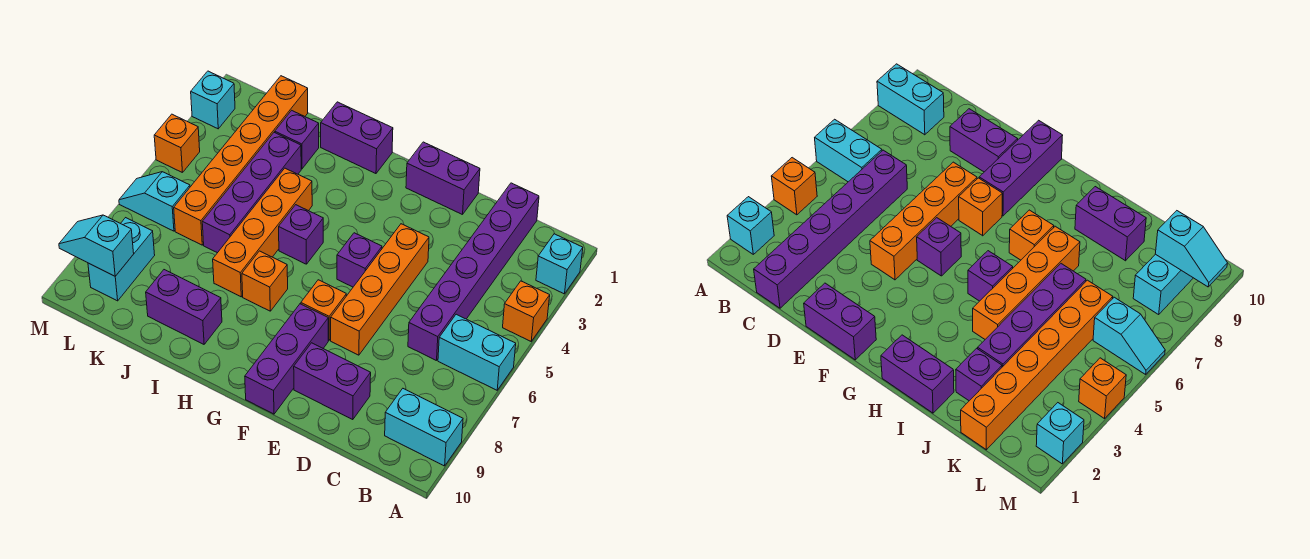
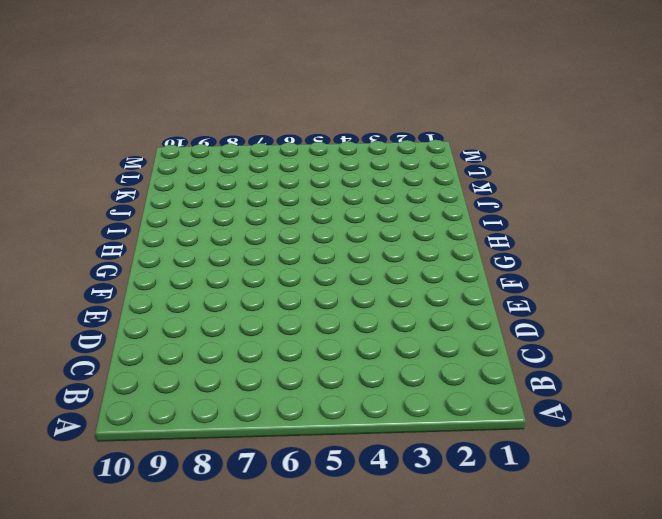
none -> cyan brick A2 level 1
none -> orange brick A4 level 1
none -> cyan brick A6:B6 level 1

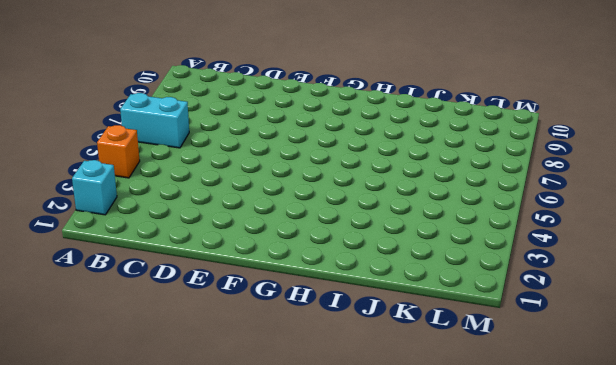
none -> cyan brick A9:B9 level 1
none -> purple brick C1:C6 level 1
none -> purple brick D9:E9 level 1

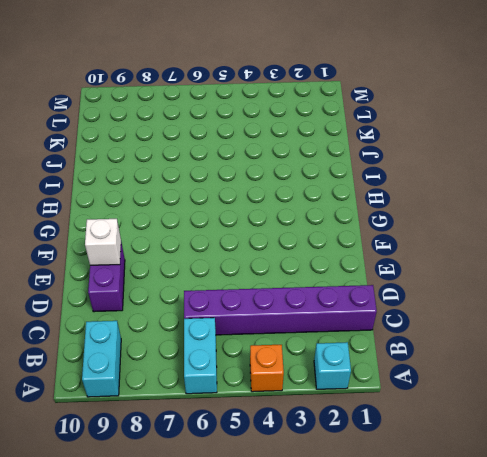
white brick E9 level 2 -> none
none -> purple brick E1:F1 level 1
none -> orange brick E4:E7 level 1
none -> purple brick F5 level 1

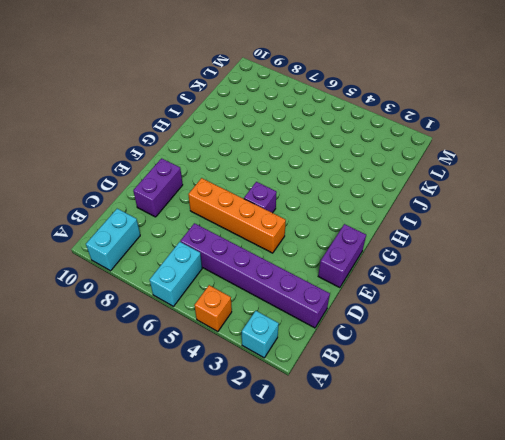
none -> orange brick F7 level 1
none -> purple brick F8:F10 level 1
none -> purple brick H1:I1 level 1

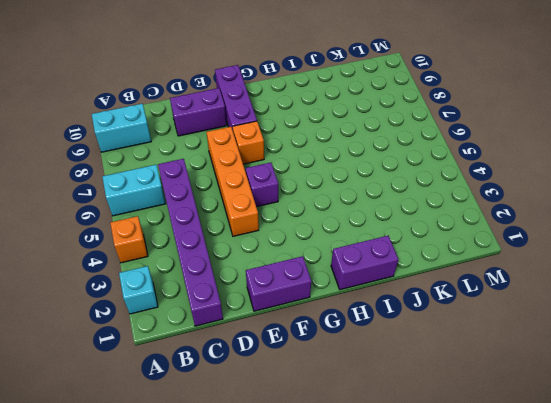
none -> purple brick H5 level 1
none -> orange brick H7 level 1
none -> orange brick I4:I7 level 1

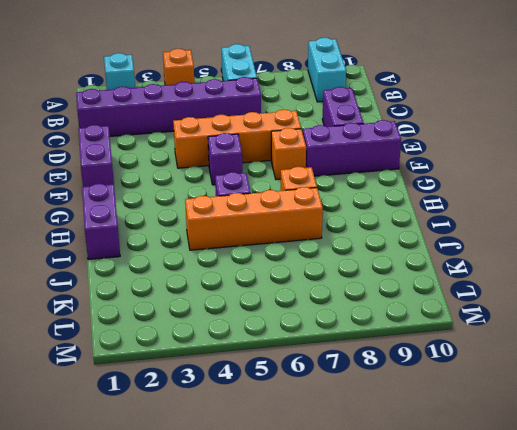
none -> purple brick I9:J9 level 1
none -> purple brick J2 level 1
none -> purple brick J3:J6 level 1

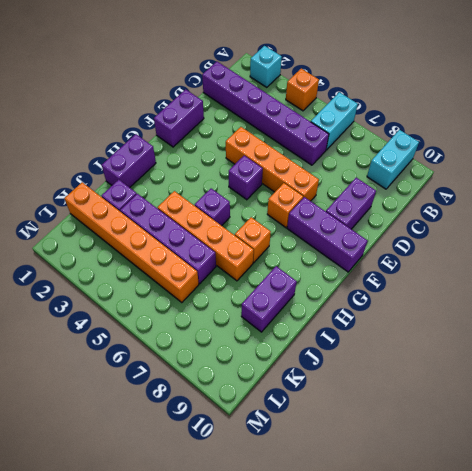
none -> cyan slope L6:M6 level 1 top L
none -> cyan brick L8:L9 level 1
none -> cyan brick M2 level 1

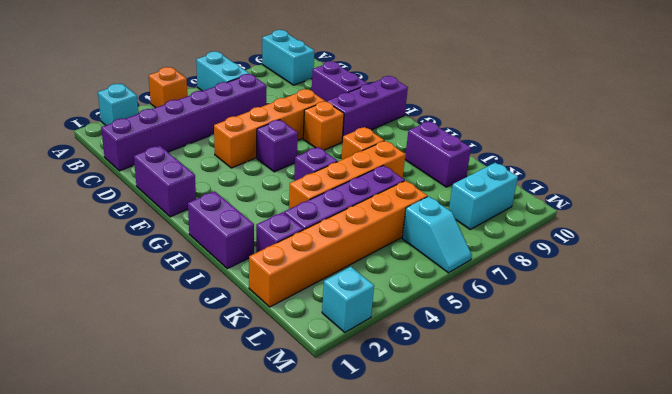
none -> orange brick M4 level 1
none -> cyan slope L9:M9 level 2 top L

